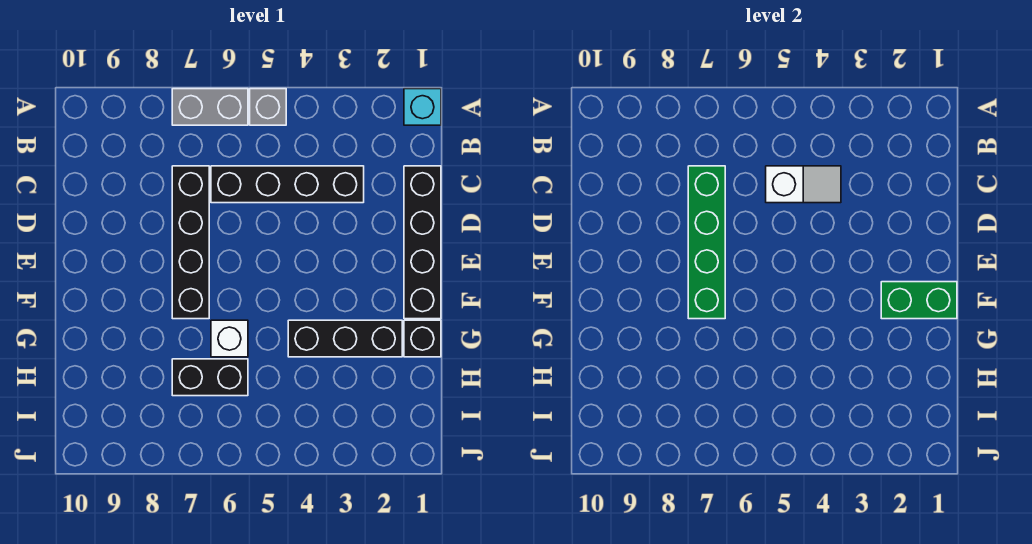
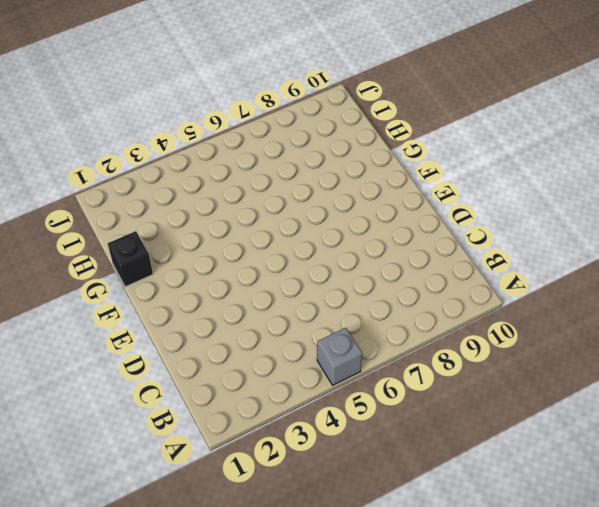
none -> cyan brick A1 level 1
none -> grey brick A6:A7 level 1
none -> black brick C1:F1 level 1

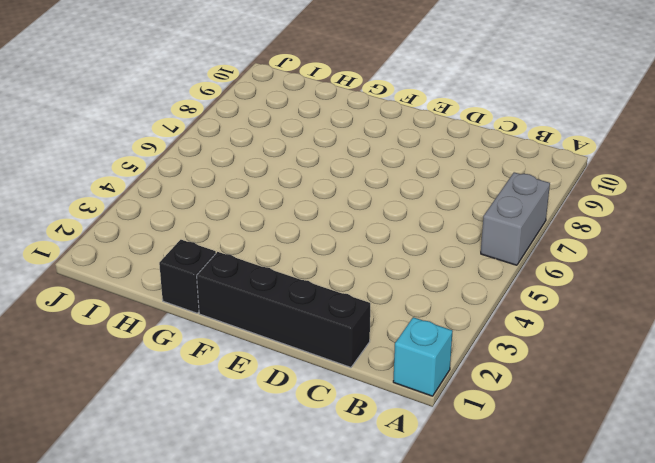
none -> grey brick A5 level 1
none -> black brick C3:C6 level 1
none -> black brick C7:F7 level 1

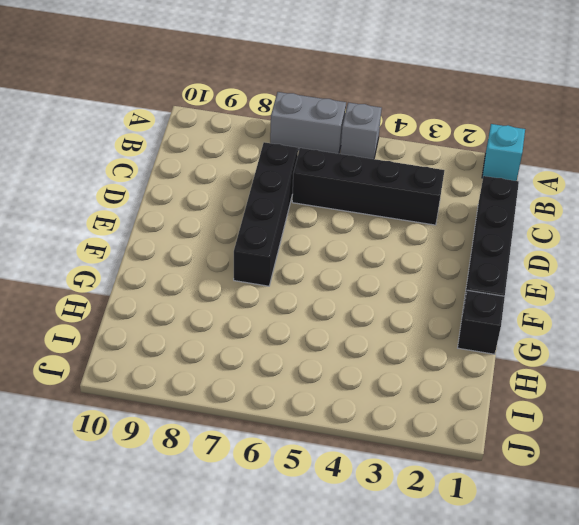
none -> black brick G2:G4 level 1
none -> white brick G6 level 1
none -> black brick H6:H7 level 1

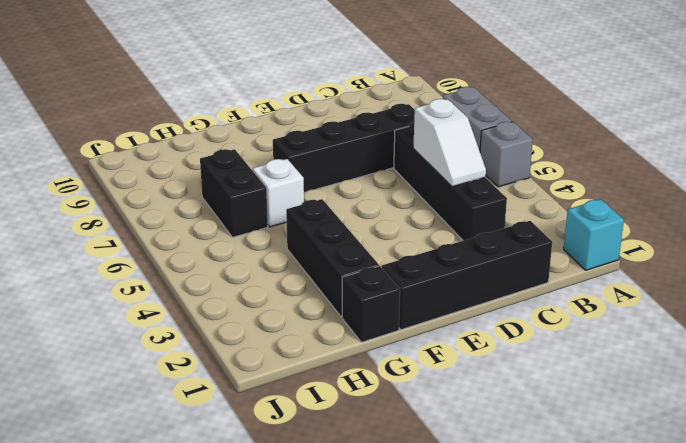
none -> green brick C7:F7 level 2
none -> green brick F1:F2 level 2

